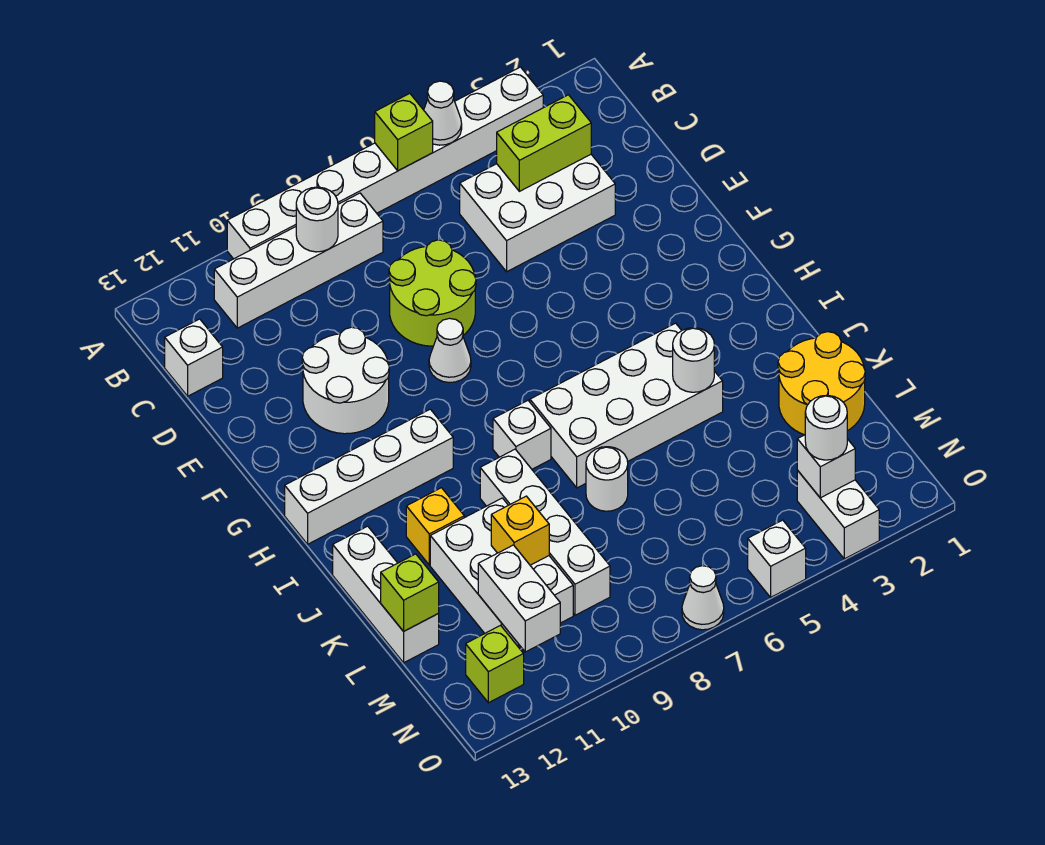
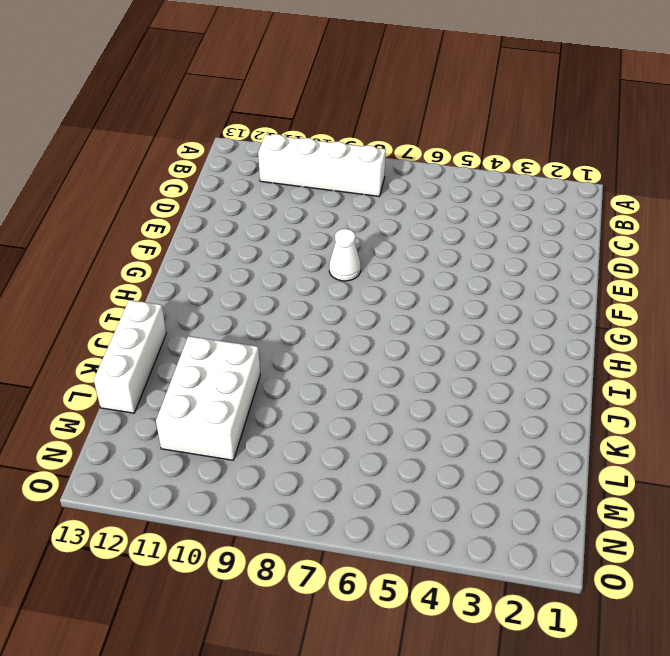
none -> white brick A3:A10 level 1
none -> white brick C3:D5 level 1
none -> white brick C13 level 1
none -> lime round brick D7:E8 level 1

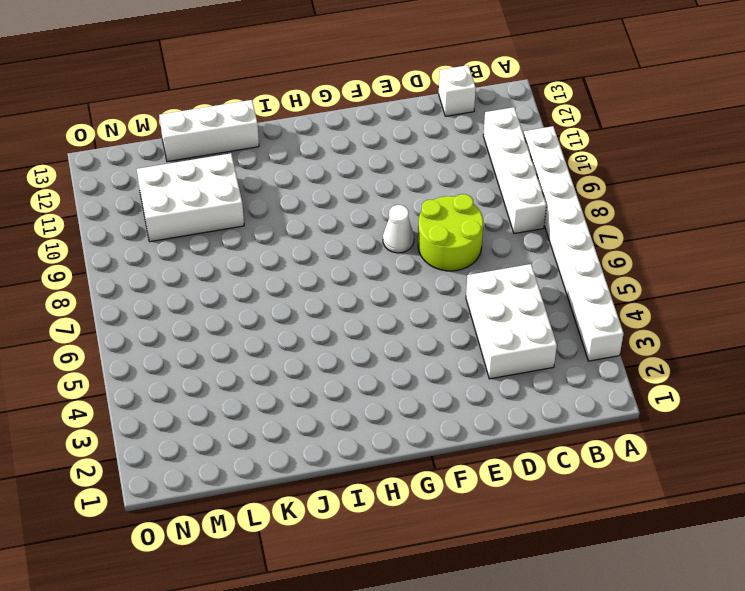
none -> white round brick E10:F11 level 1
none -> white brick H10:H13 level 1
none -> white brick I4:J7 level 1
none -> white brick I8 level 1

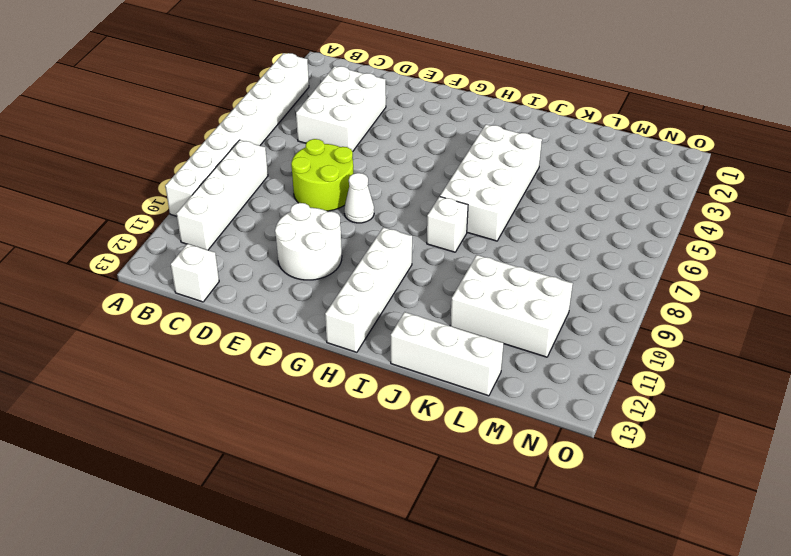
none -> white brick J9:M9 level 1
none -> yellow brick J11 level 1
none -> yellow round brick K1:L2 level 1
none -> white round brick K7 level 1

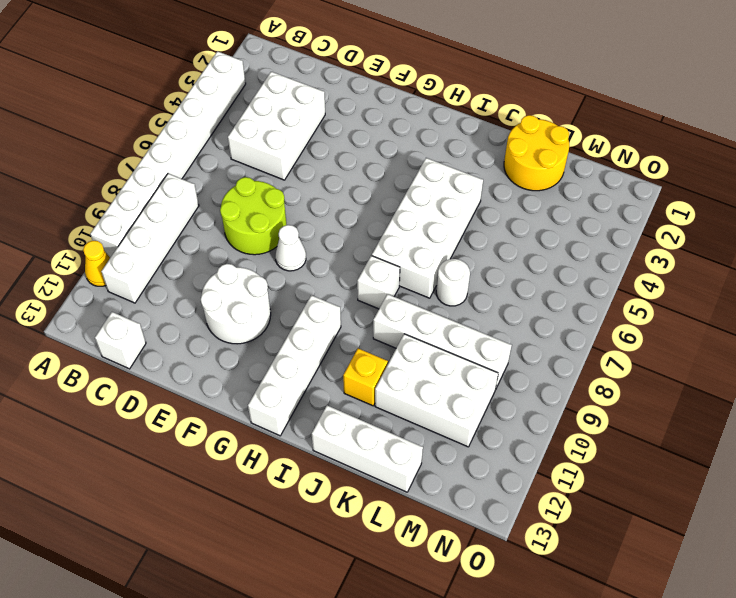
yellow cone A11 level 1 -> none
none -> white brick N3:O3 level 1
none -> lime brick N12 level 1
none -> white brick O5 level 1
none -> white cone O7 level 1

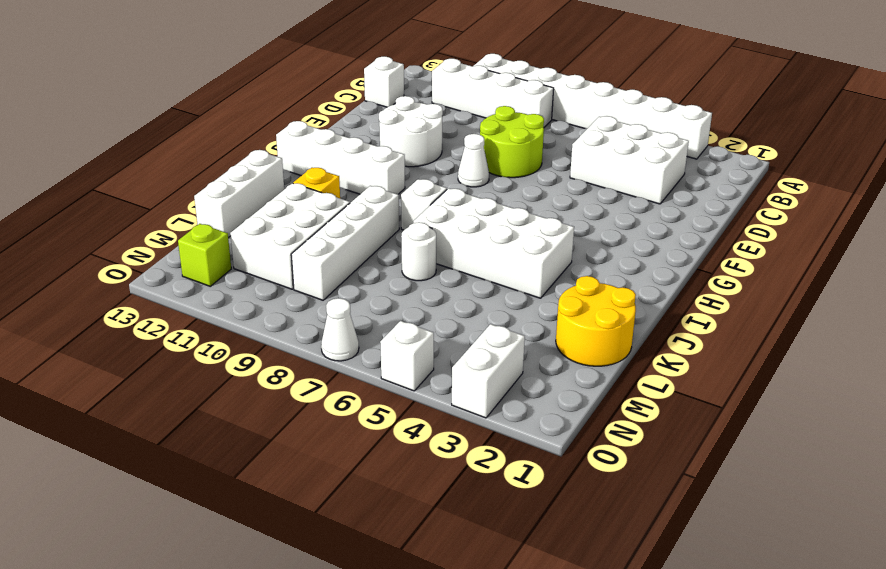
none -> white cone A5 level 2
none -> lime brick A6 level 2
none -> white round brick B9 level 2
none -> lime brick C3:C4 level 2

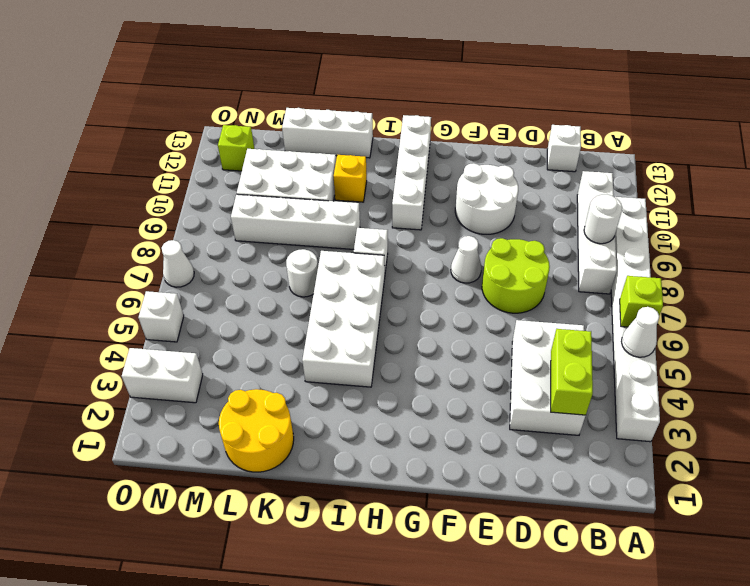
none -> white round brick J4 level 2
none -> yellow brick L10 level 2
none -> lime brick L13 level 2
none -> white brick M11:N11 level 2

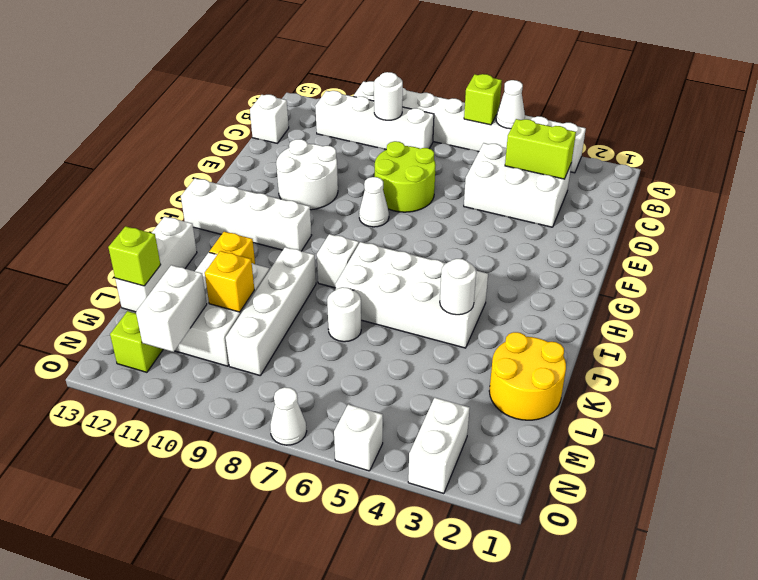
none -> white brick N3 level 2
none -> white round brick N3 level 3

